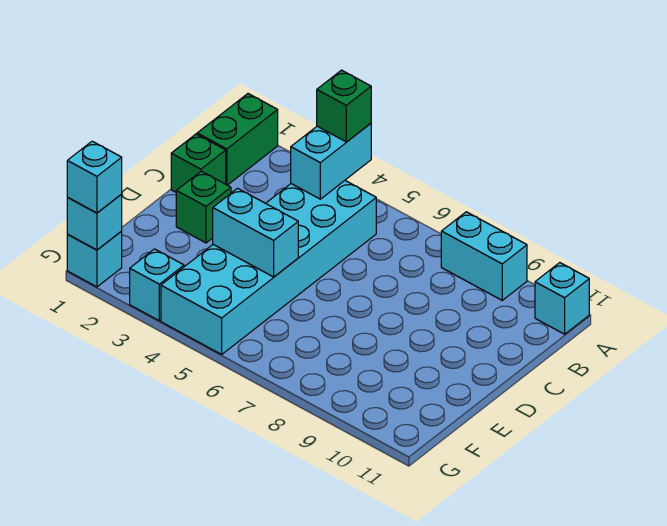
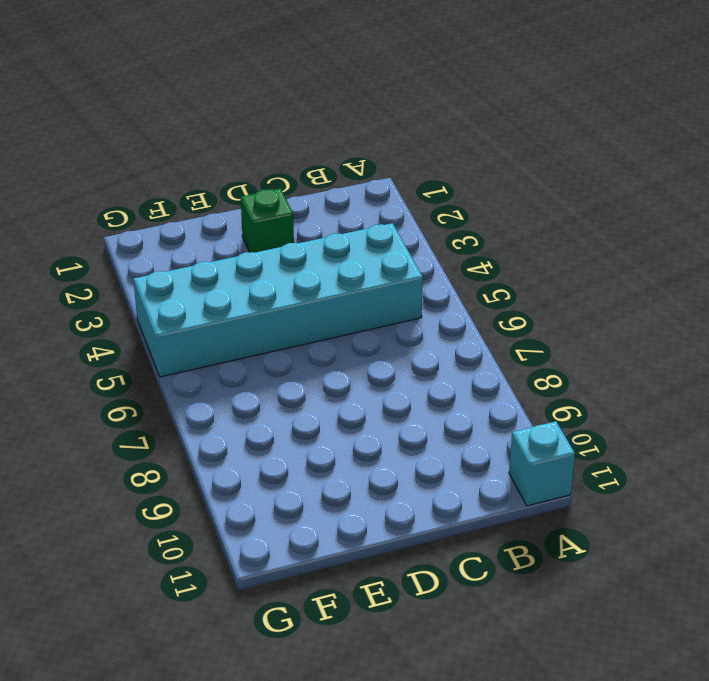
none -> green brick A1:B1 level 1
none -> cyan brick A8:A9 level 1
none -> green brick C1 level 1

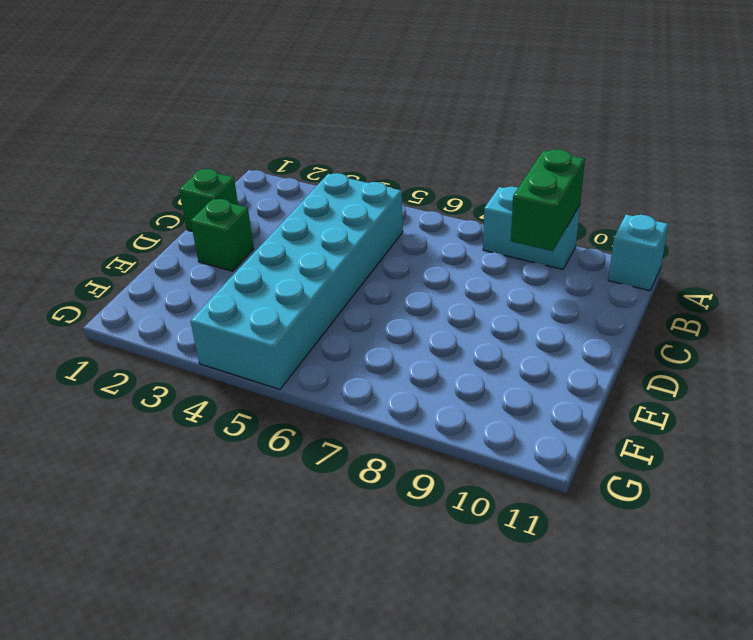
green brick A9:B9 level 2 -> green brick A1:B1 level 1
none -> cyan brick G1 level 1
none -> cyan brick G3 level 1
none -> cyan brick A4:B4 level 2

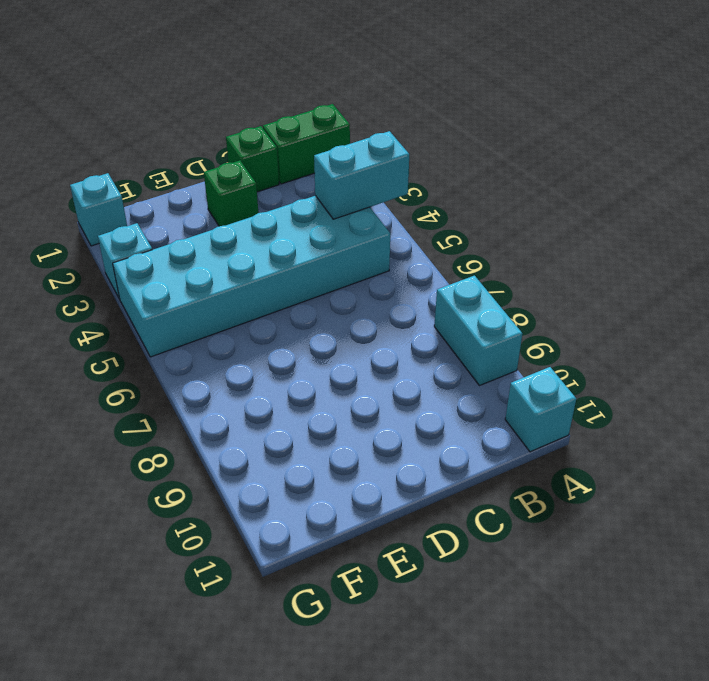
none -> cyan brick E4:E5 level 2
none -> cyan brick G1 level 2
none -> green brick A4 level 3

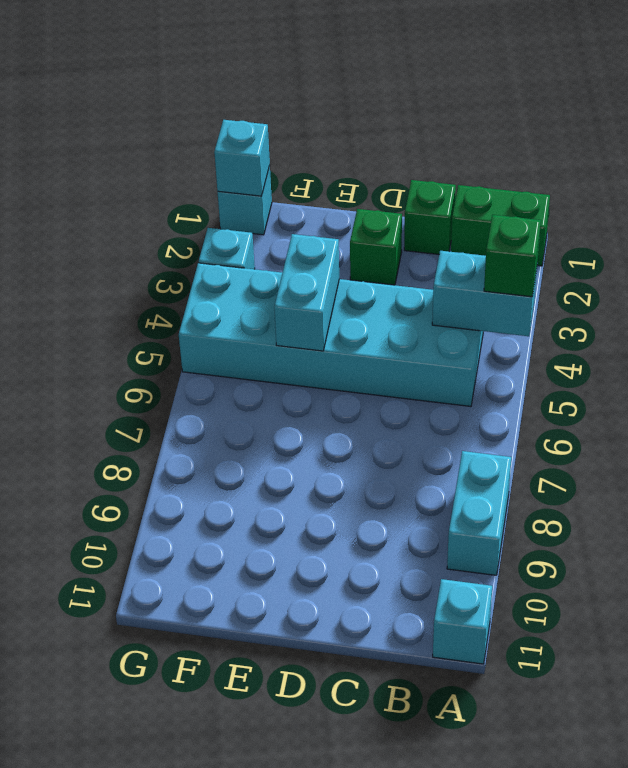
none -> cyan brick G1 level 3

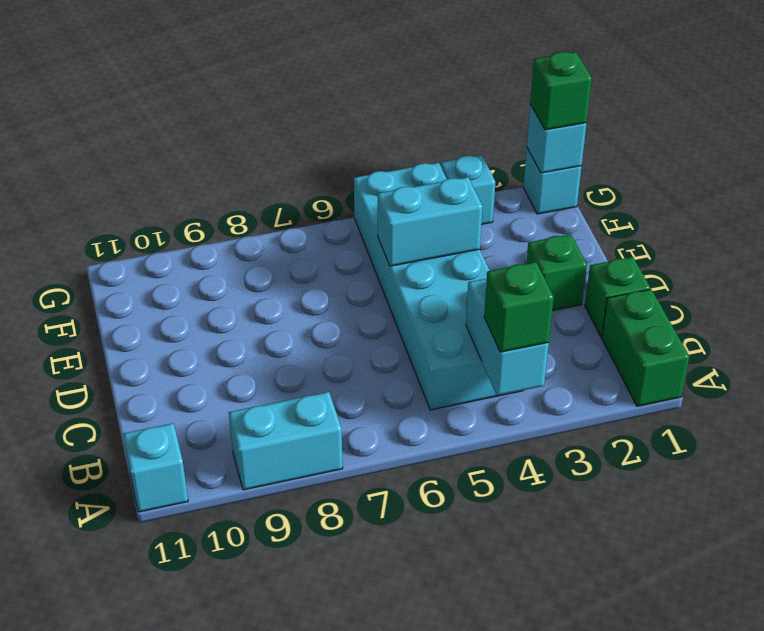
green brick G1 level 3 -> cyan brick G1 level 3

